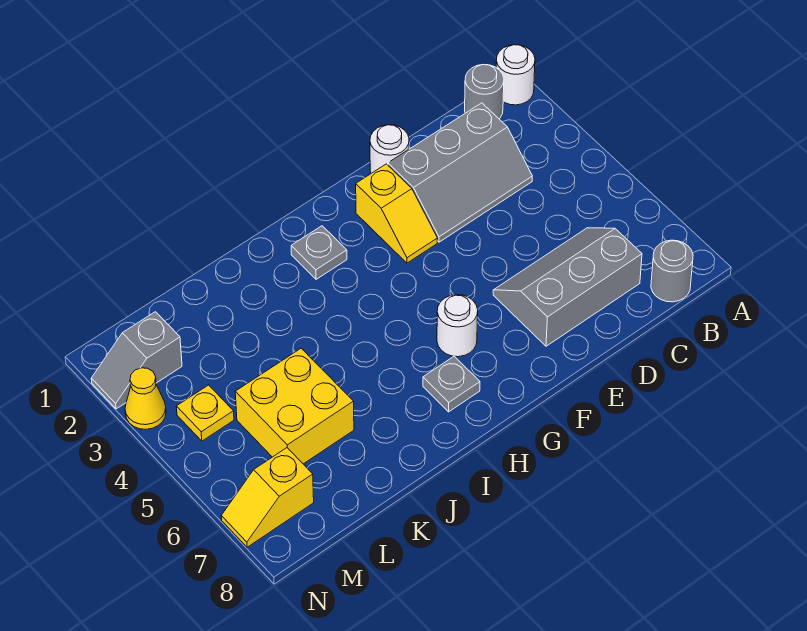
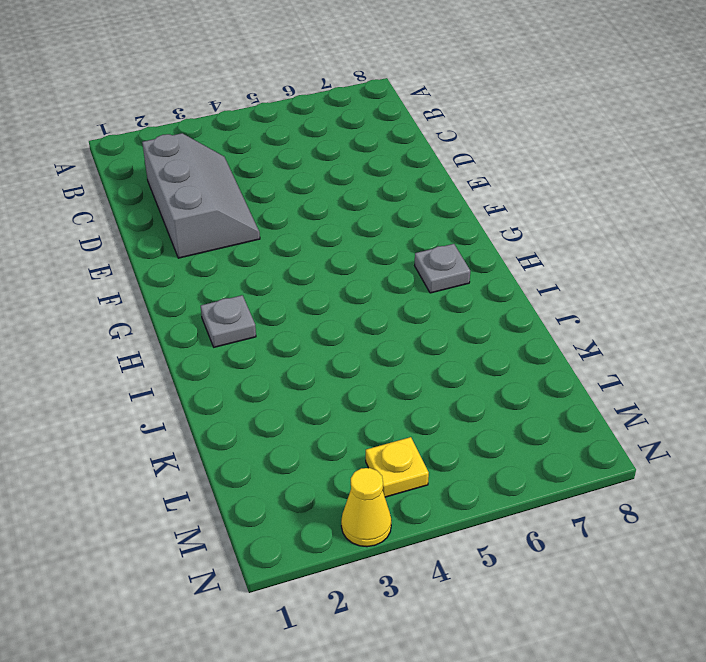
none -> white round brick A1 level 1
none -> grey round brick B1 level 1
none -> grey round brick B8 level 1

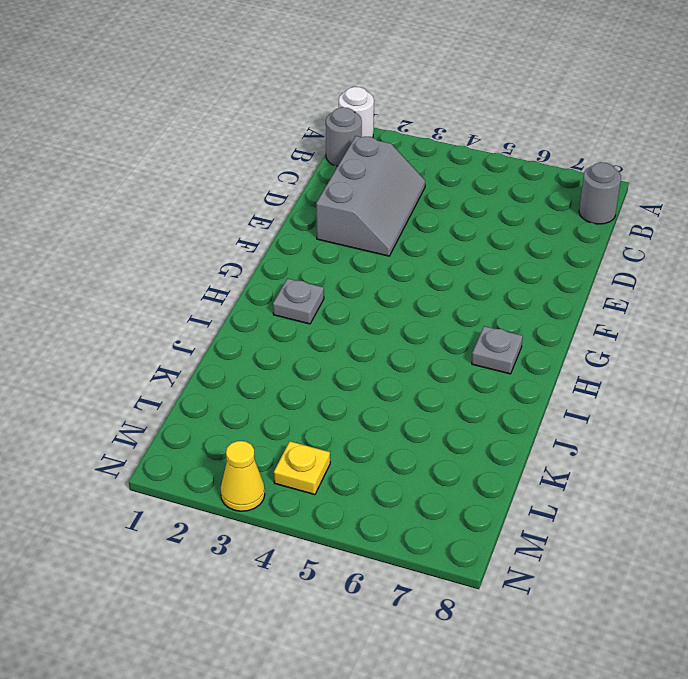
none -> grey slope C6:E7 level 1 top 7
none -> white round brick E1 level 1
none -> yellow slope F2:F3 level 1 top 2

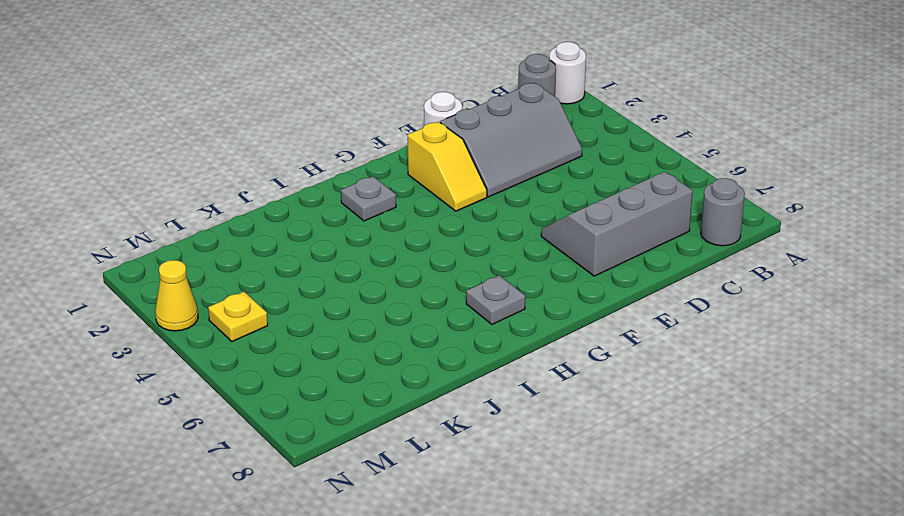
none -> white round brick G6 level 1
none -> yellow brick K5:L6 level 1
none -> grey slope M2:N2 level 1 top M

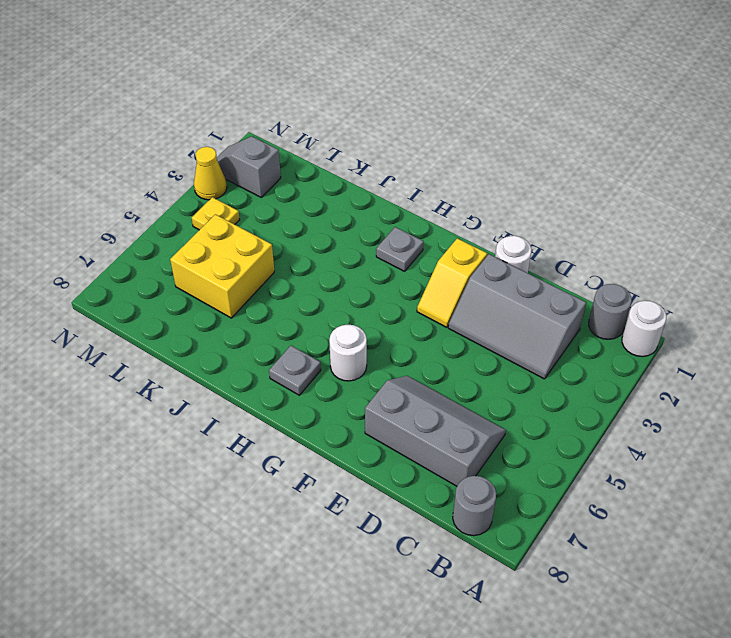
none -> yellow slope M7:N7 level 1 top M

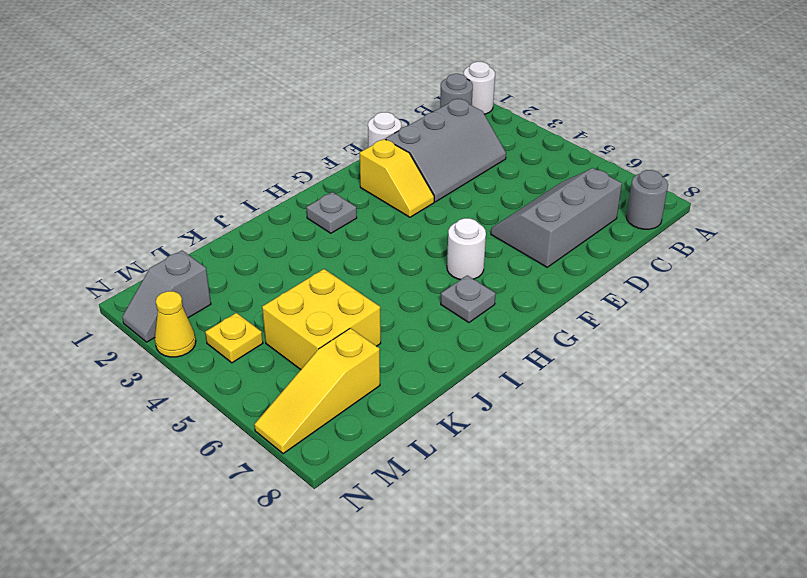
yellow slope L7:N7 level 1 top L -> yellow slope M7:N7 level 1 top M

